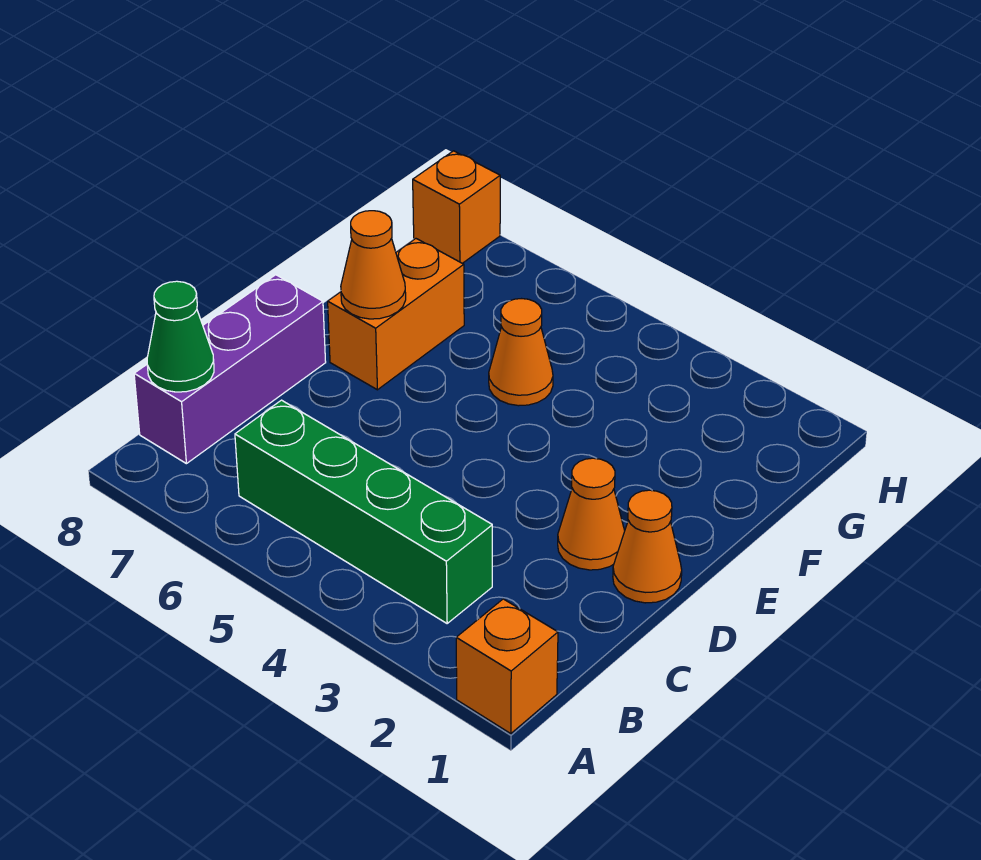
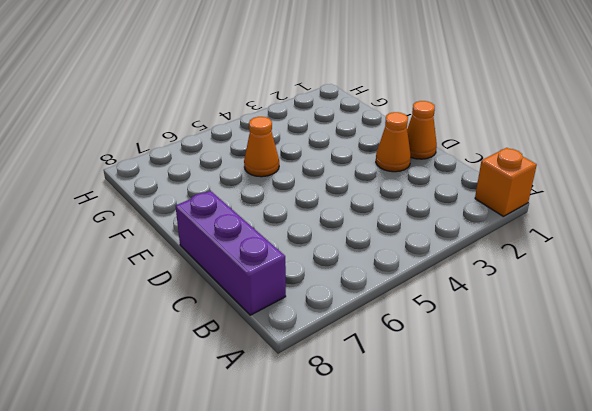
none -> green brick B3:B6 level 1
none -> orange brick E7:F7 level 1

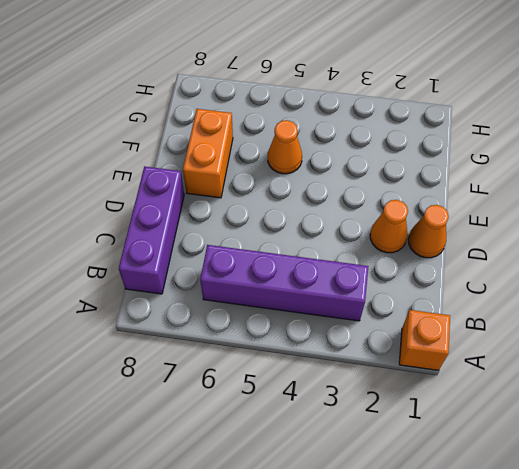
purple brick B3:B6 level 1 -> green brick B3:B6 level 1
none -> orange brick H8 level 1
none -> green cone B8 level 2

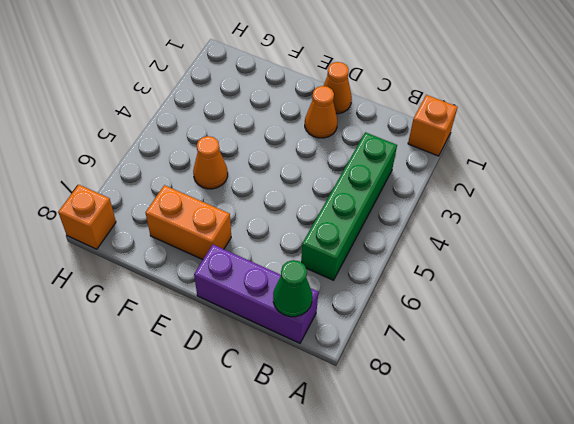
none -> orange cone E7 level 2

